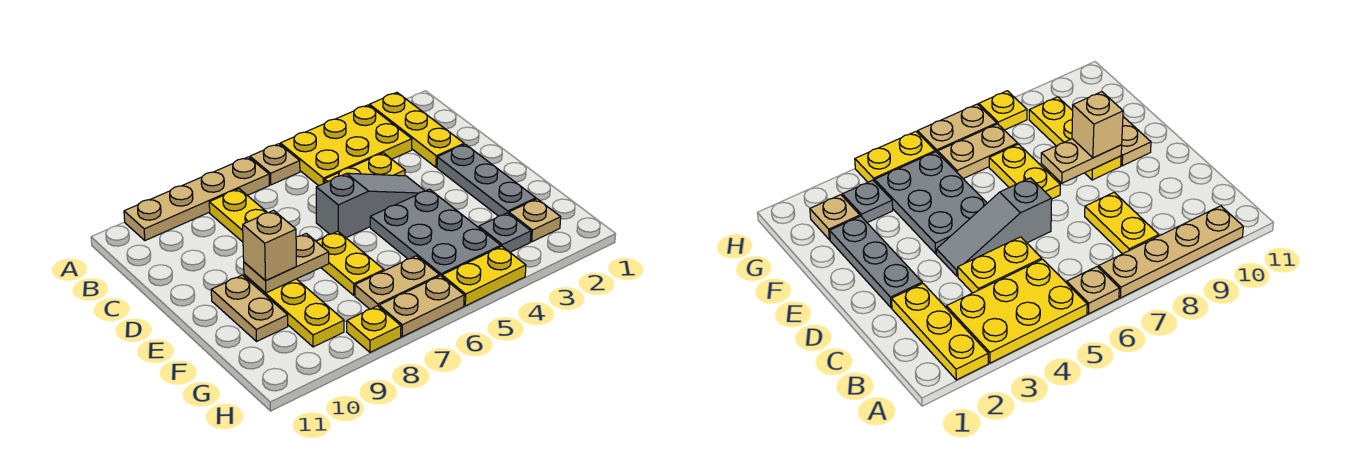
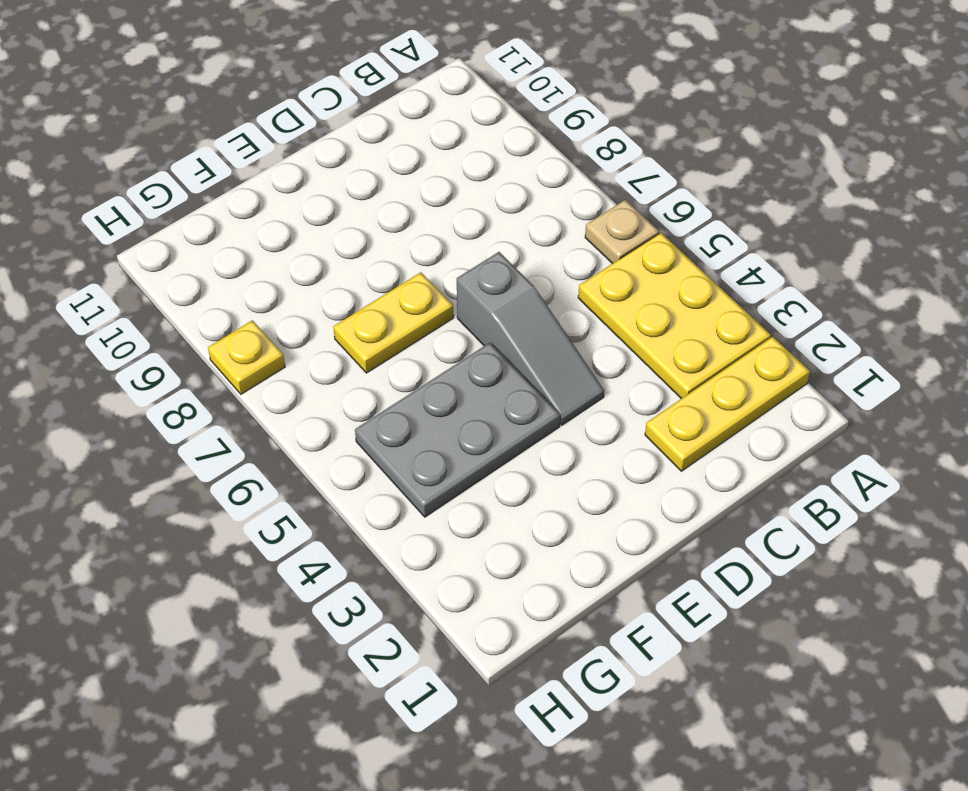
none -> tan plate A7:A10 level 1
none -> yellow plate B8:C8 level 1
none -> yellow plate C4:C5 level 1

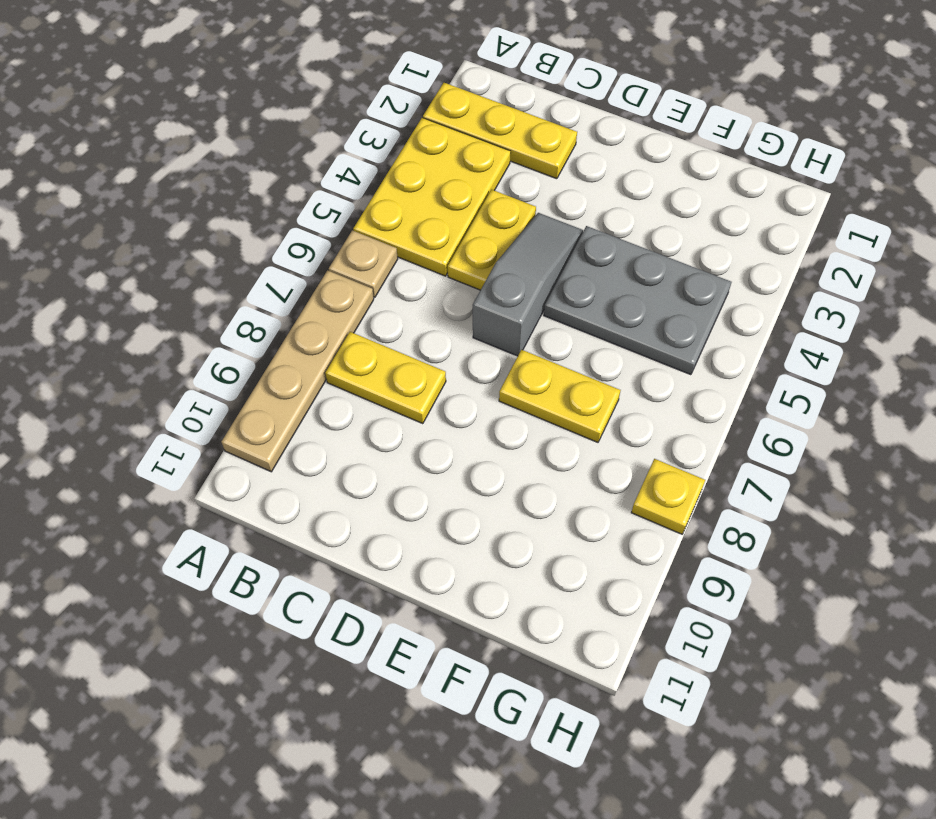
none -> grey plate D2:F2 level 1
none -> yellow plate E9:G9 level 1
none -> tan plate E10:F10 level 1

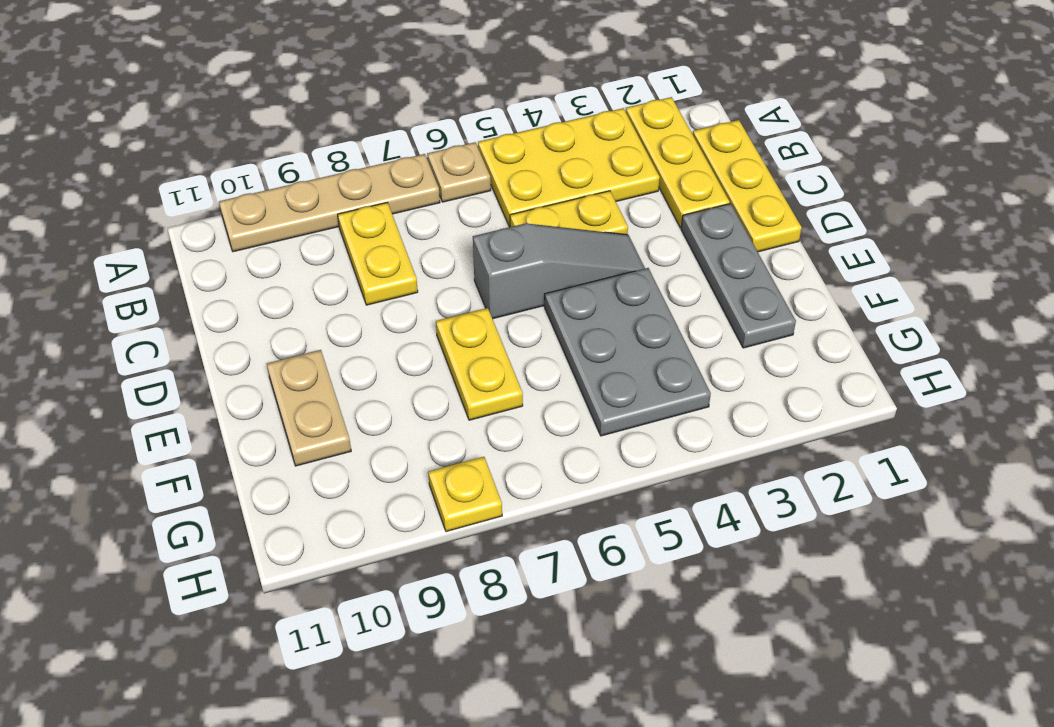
yellow plate B1:D1 level 1 -> yellow plate E9:G9 level 1
none -> tan plate G2 level 1
none -> grey plate G3 level 1
none -> tan plate G6:G7 level 1

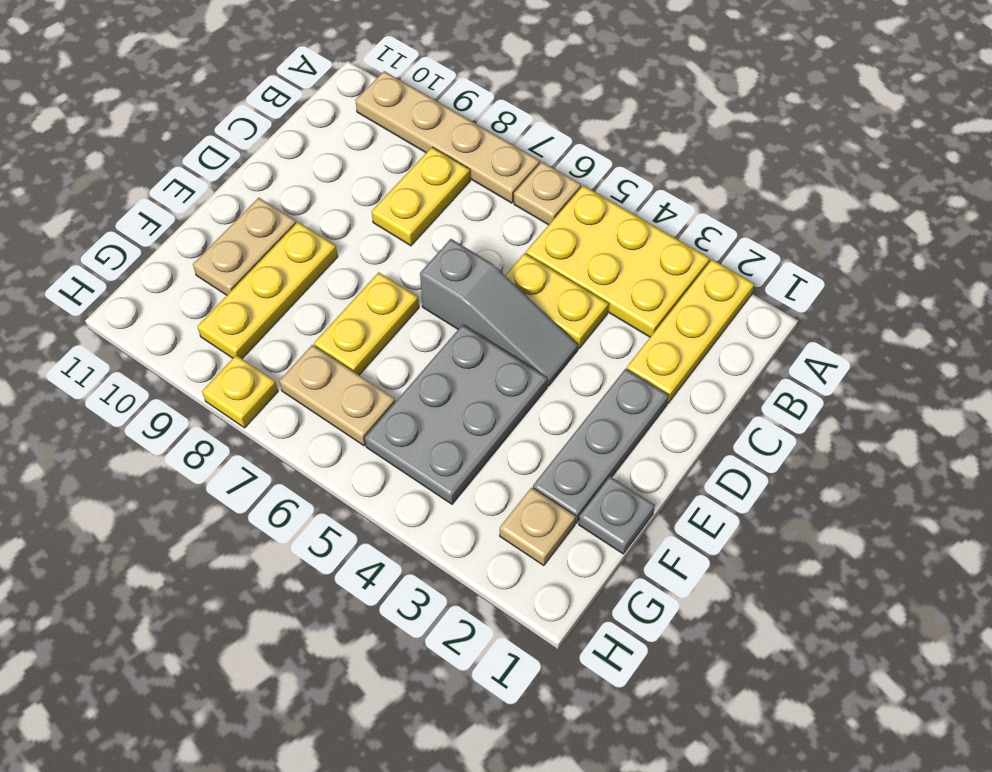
grey plate F1 level 1 -> grey plate G3 level 1
none -> yellow plate H4:H5 level 1
none -> tan plate H6:H7 level 1
none -> tan plate E8:E9 level 2

